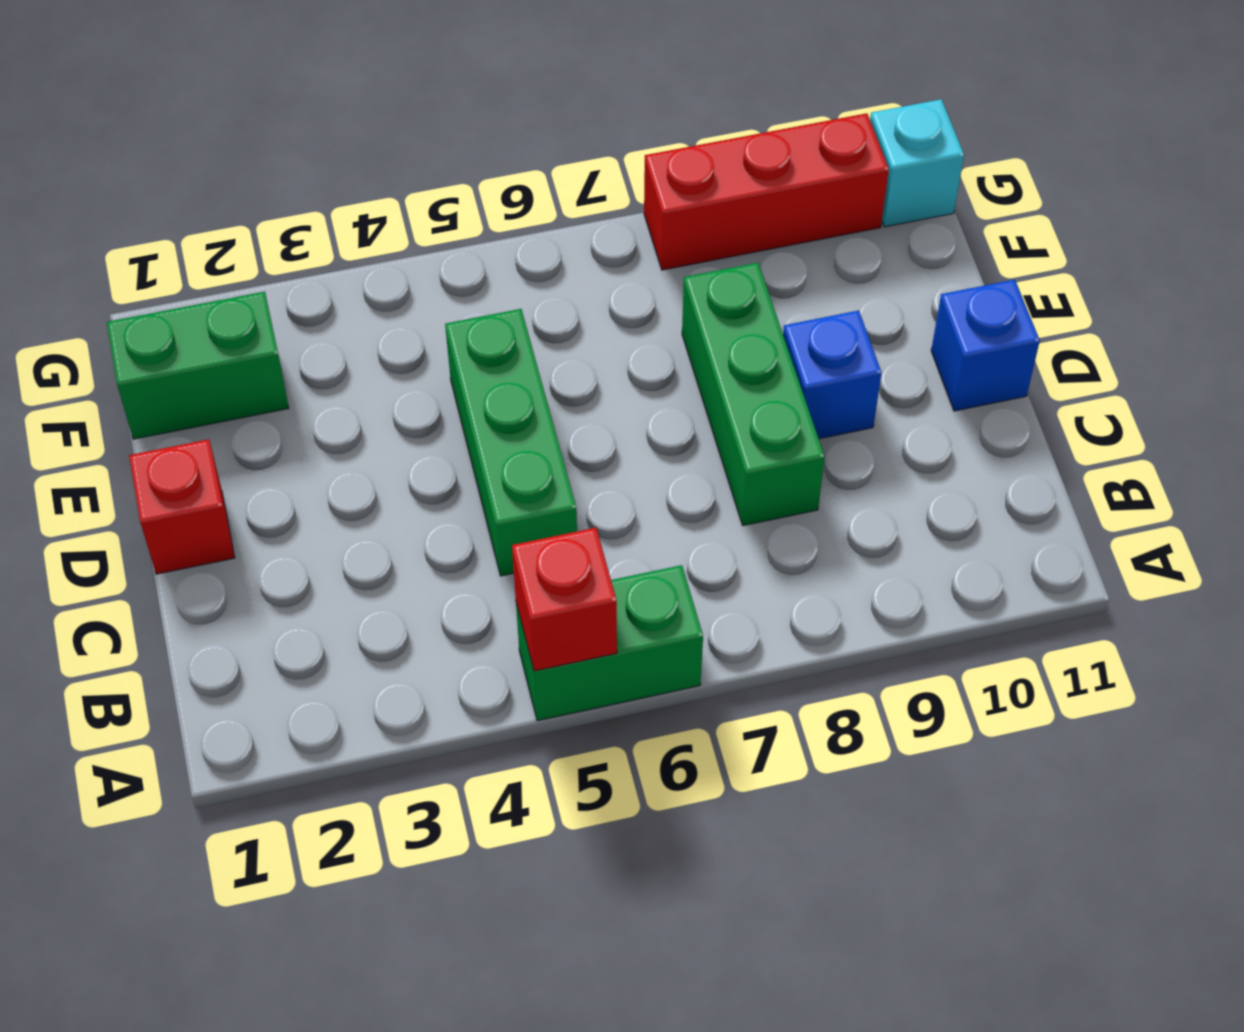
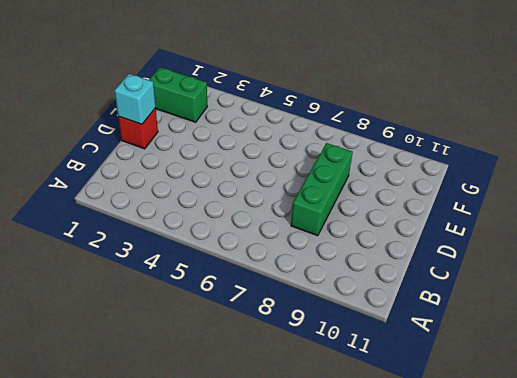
cyan brick D1 level 2 -> cyan brick G11 level 1
none -> green brick A5:A6 level 1
none -> green brick C5:E5 level 1

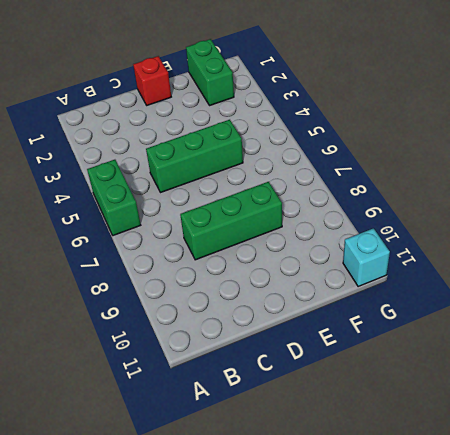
none -> blue brick D9 level 1
none -> blue brick D11 level 1

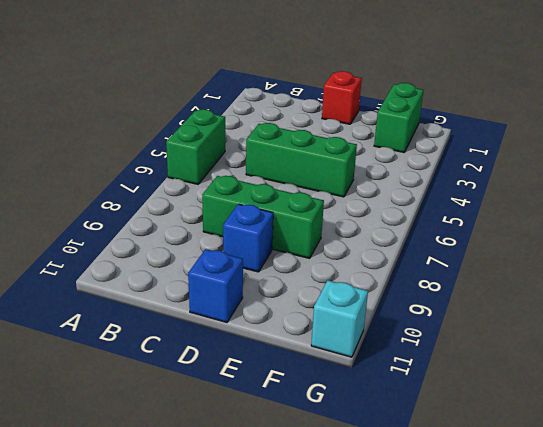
none -> red brick G8:G10 level 1
none -> red brick A5 level 2

